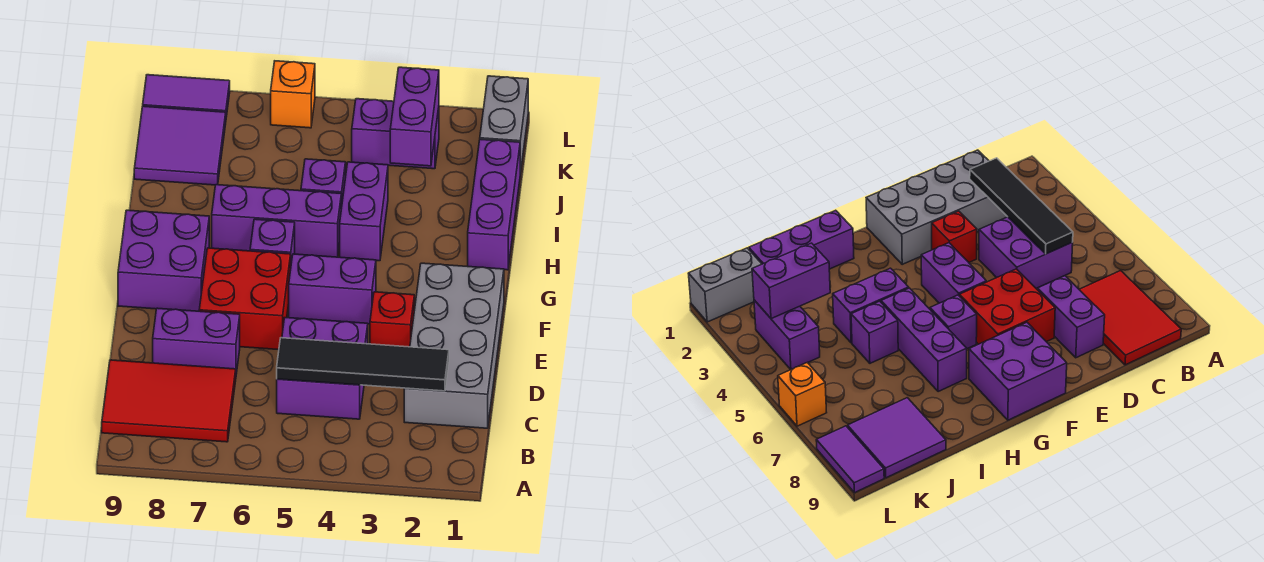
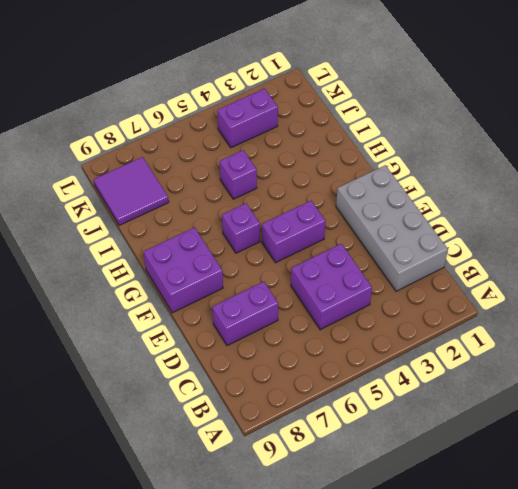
none -> red tile B7:C9 level 1
none -> red brick E3 level 1
none -> red brick E6:F7 level 1

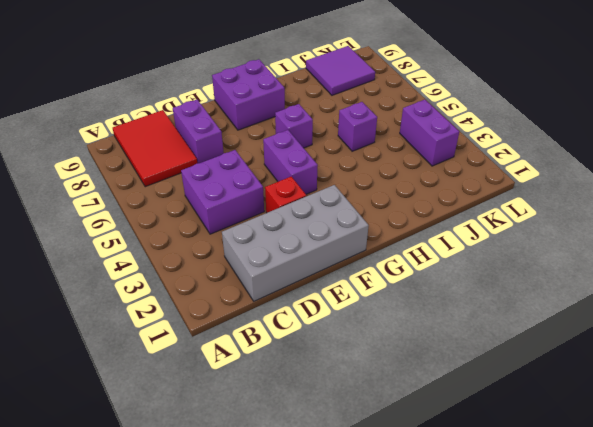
none -> red brick E6:F7 level 1
none -> purple brick H1:J1 level 1
none -> purple brick H4:I4 level 1

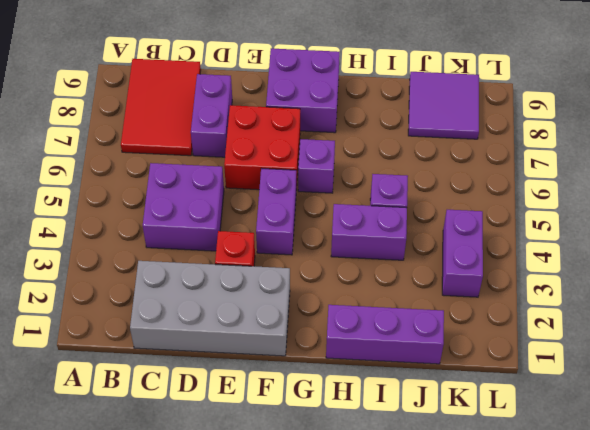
none -> purple brick H5:H7 level 1
none -> grey brick K1:L1 level 1
none -> orange brick L6 level 1

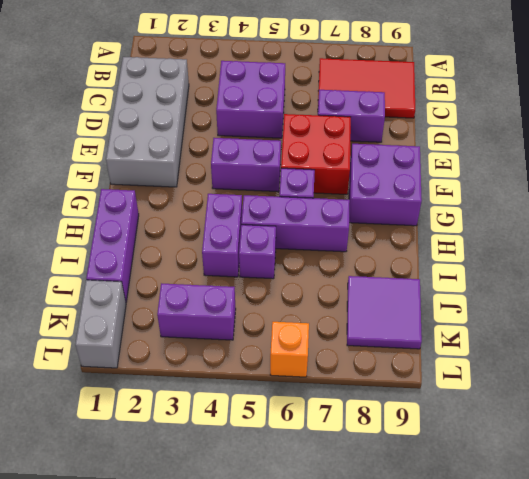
none -> red brick E3 level 1
none -> purple tile L8:L9 level 1
none -> black tile C2:C5 level 2

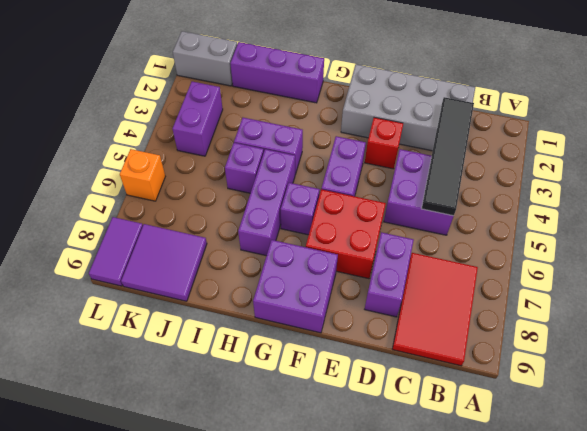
none -> purple brick J3:K3 level 2

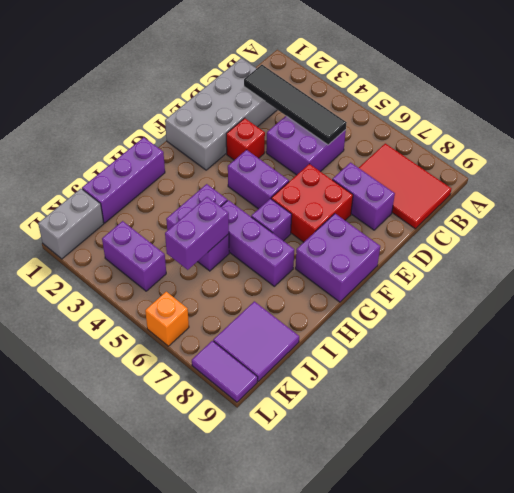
purple brick I5:J5 level 2 -> purple brick J3:K3 level 2

